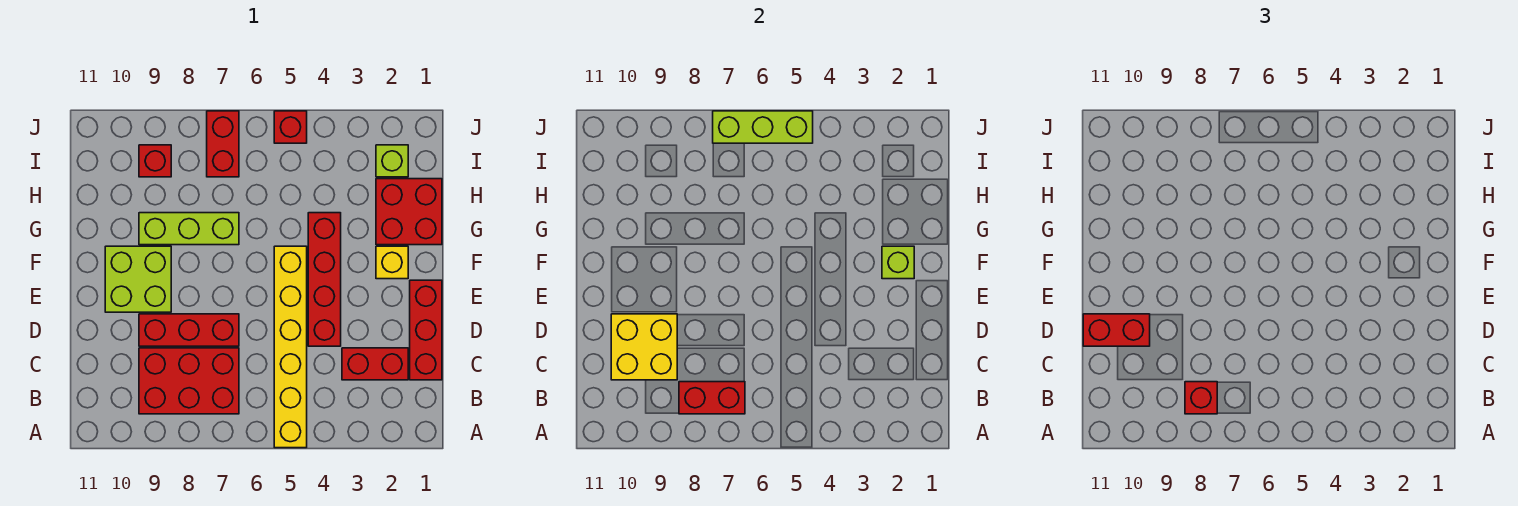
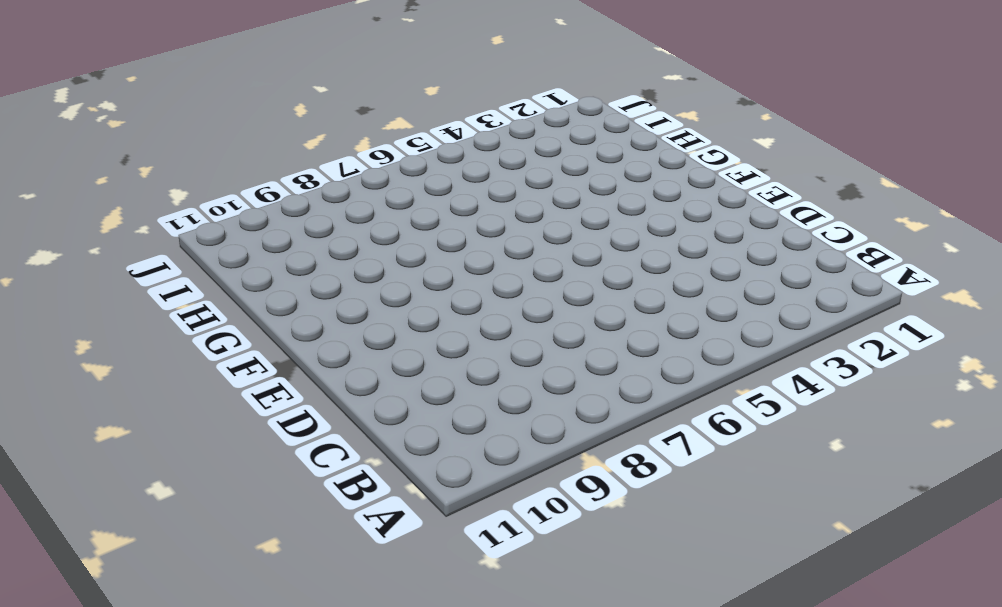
none -> yellow brick A5:F5 level 1
none -> red brick B7:C9 level 1
none -> red brick C1:E1 level 1

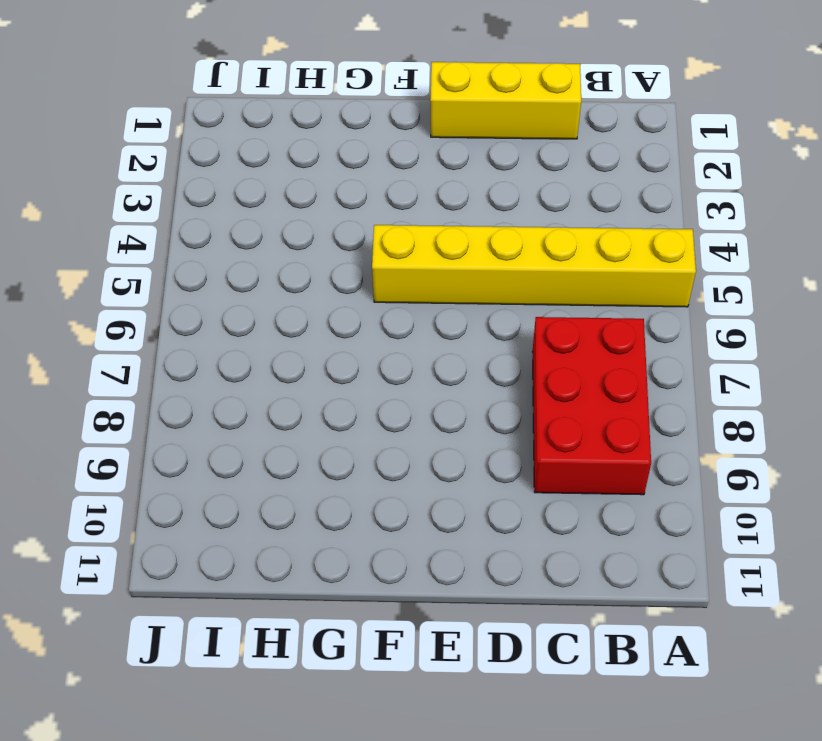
yellow brick C1:E1 level 1 -> red brick C1:E1 level 1
none -> red brick C2:C3 level 1
none -> red brick D4:G4 level 1
none -> red brick D7:D9 level 1

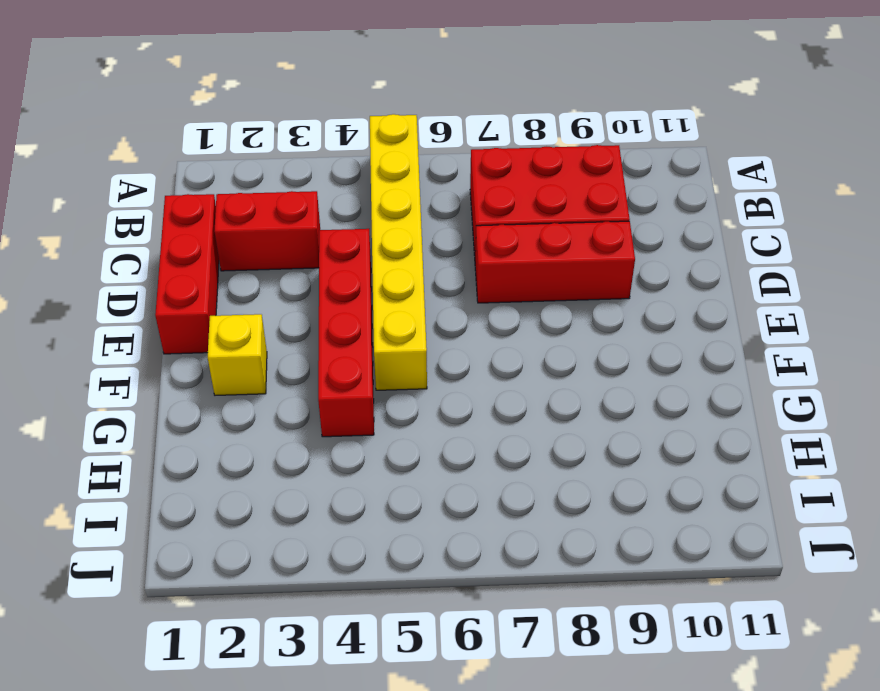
none -> lime brick E9:F10 level 1
none -> red brick G1:H2 level 1
none -> lime brick G7:G9 level 1

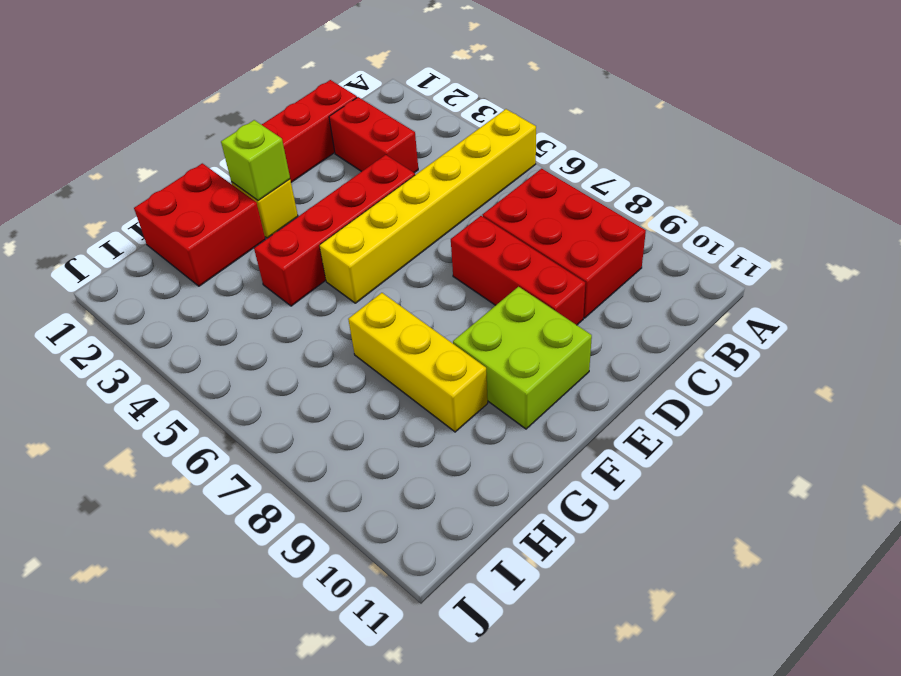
yellow brick G7:G9 level 1 -> lime brick G7:G9 level 1
none -> lime brick I2 level 1
none -> red brick I7:J7 level 1
none -> red brick I9 level 1

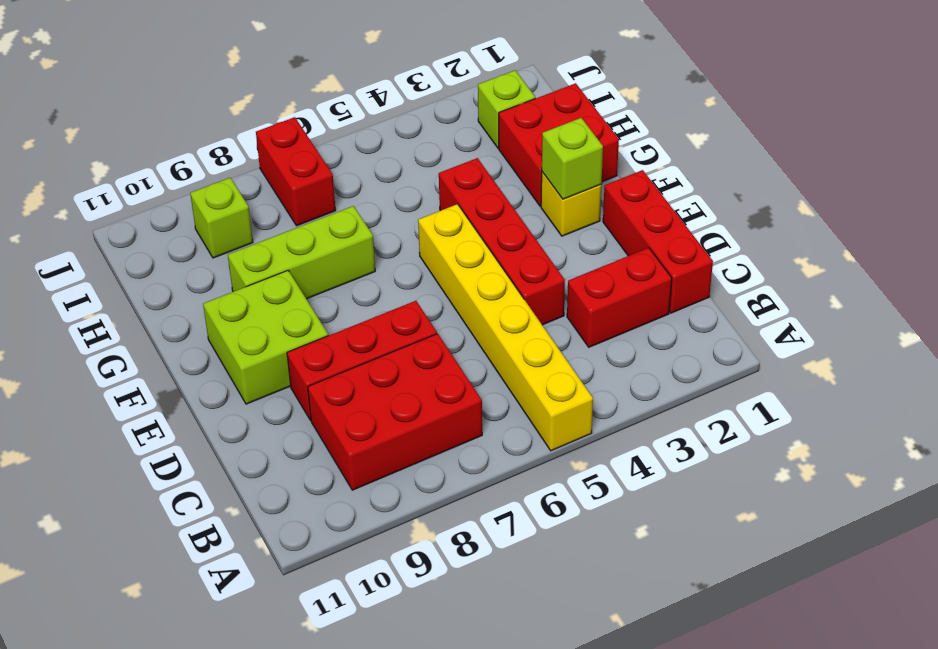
lime brick I9 level 1 -> red brick I9 level 1
none -> red brick J5 level 1
none -> red brick B7:B8 level 2
none -> yellow brick C9:D10 level 2

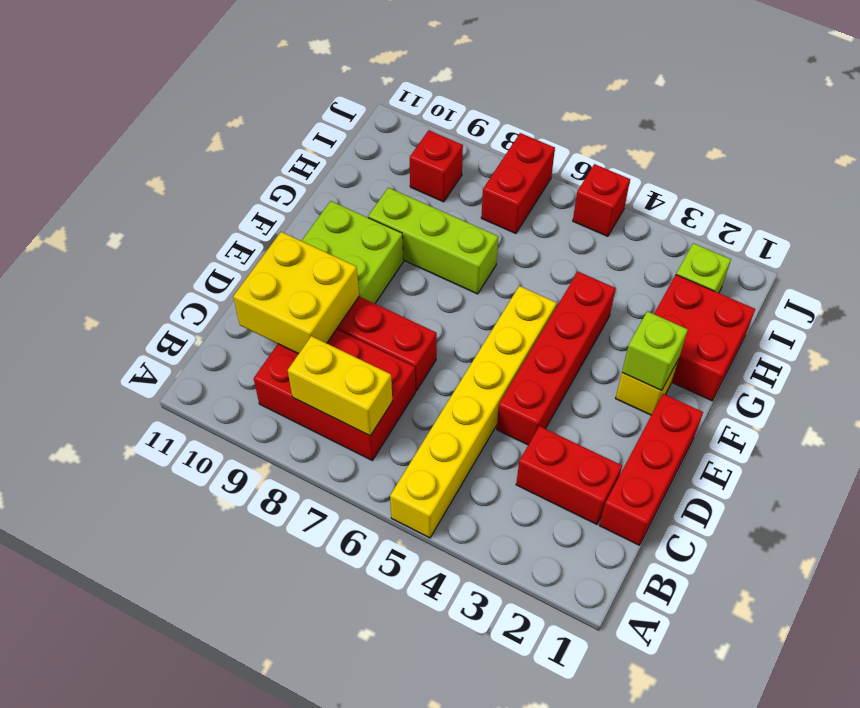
yellow brick B7:B8 level 2 -> red brick B7:B8 level 2
none -> lime brick J5:J7 level 2
none -> red brick B8 level 3
none -> red brick D10:D11 level 3

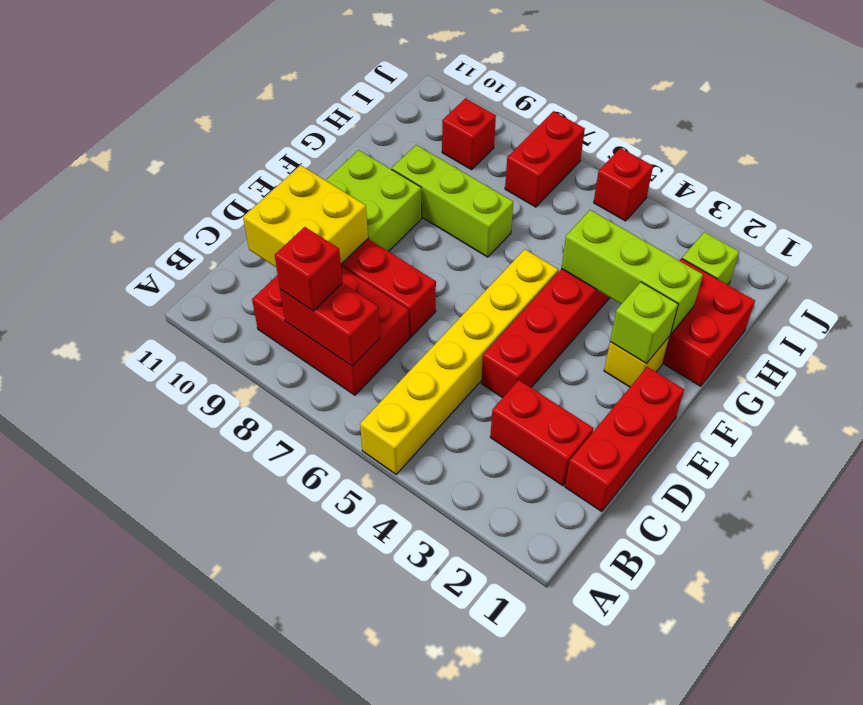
lime brick G2:G4 level 2 -> lime brick J5:J7 level 2
none -> red brick D10:D11 level 3

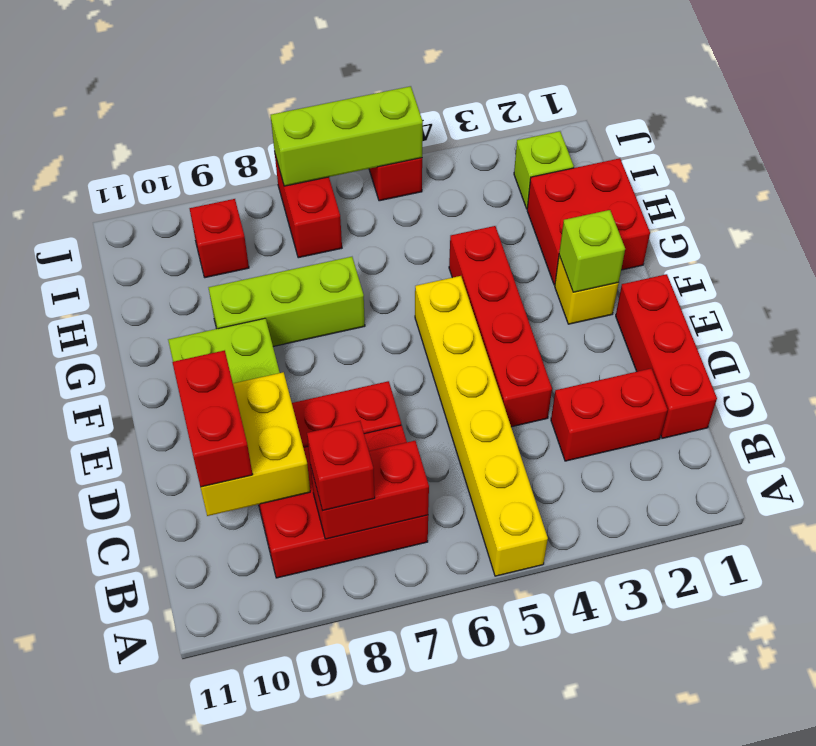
red brick C10:D10 level 3 -> red brick D10:D11 level 3

